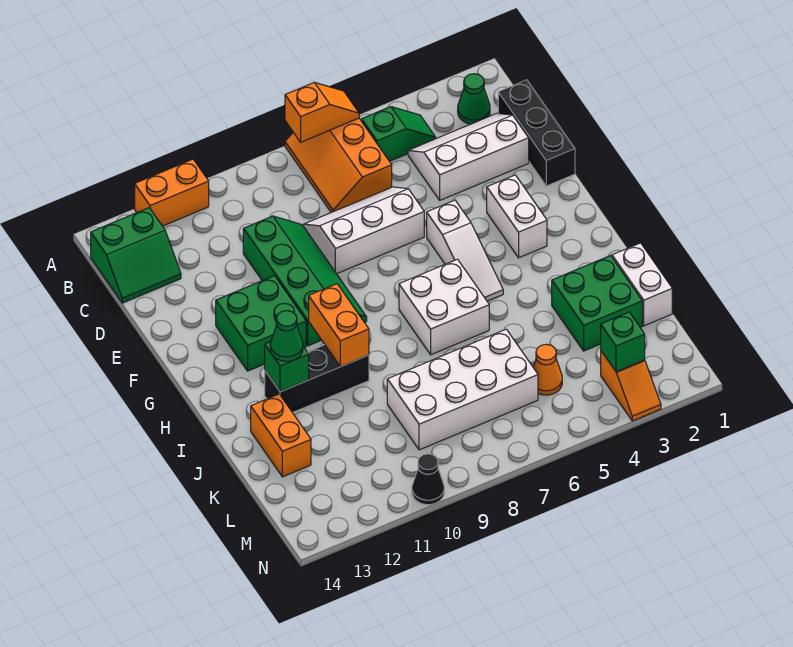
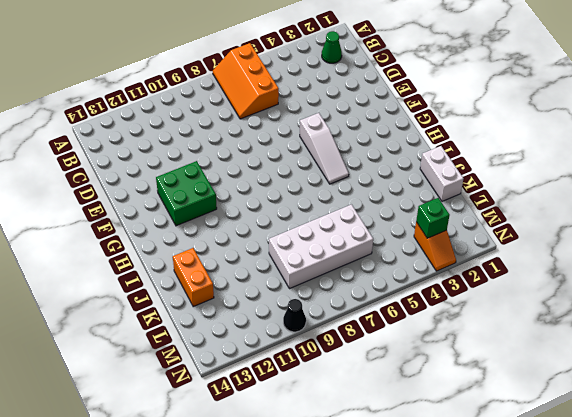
none -> orange brick A11:A12 level 1
none -> green slope B4:B5 level 1 top 5
none -> green slope B13:C14 level 1 top B

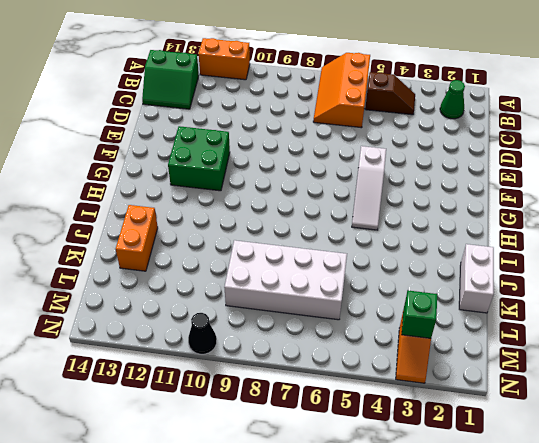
brown slope B4:B5 level 1 top 5 -> green slope B4:B5 level 1 top 5
none -> black brick C1:E1 level 1
none -> white slope C2:D4 level 1 top D
none -> white slope D6:E8 level 1 top E

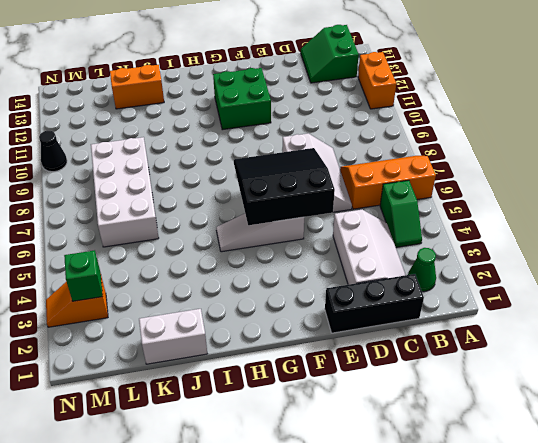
black slope E5:G7 level 2 top 5 -> none
none -> green slope D9:G10 level 1 top 10
none -> white brick F3:G3 level 1
none -> white brick H6:I7 level 1

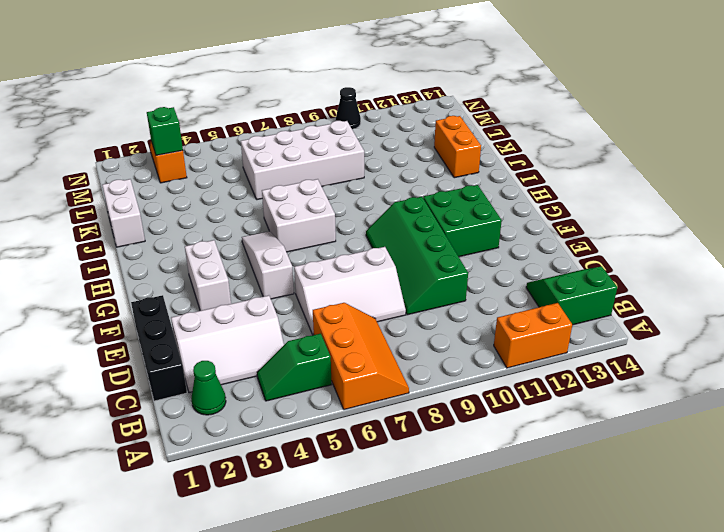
none -> black brick I10:I12 level 1
none -> green brick J2:K3 level 1
none -> orange cone L5 level 1

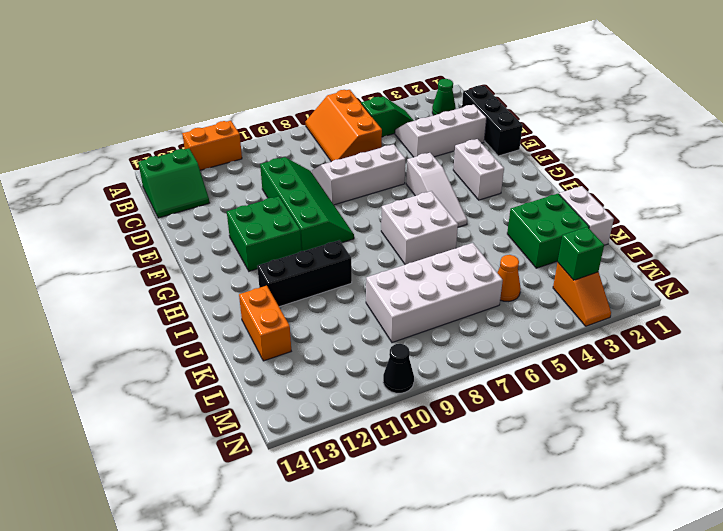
none -> orange slope A6:A7 level 2 top 7
none -> orange brick H10:I10 level 2
none -> green brick I12 level 2

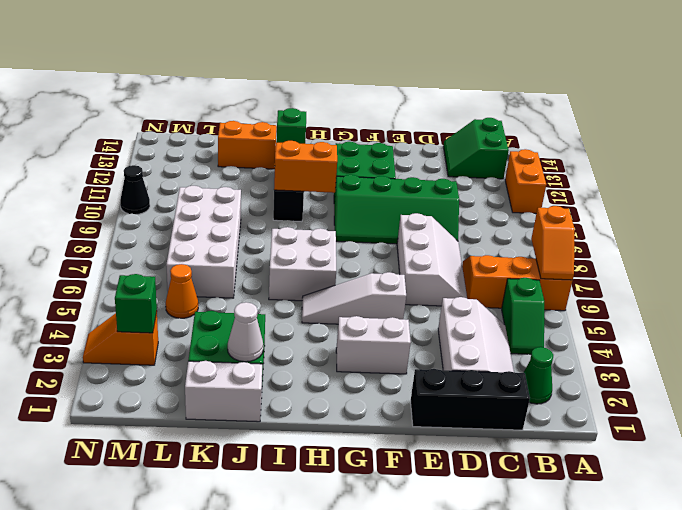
white cone J2 level 2 -> none
none -> green cone I12 level 3

